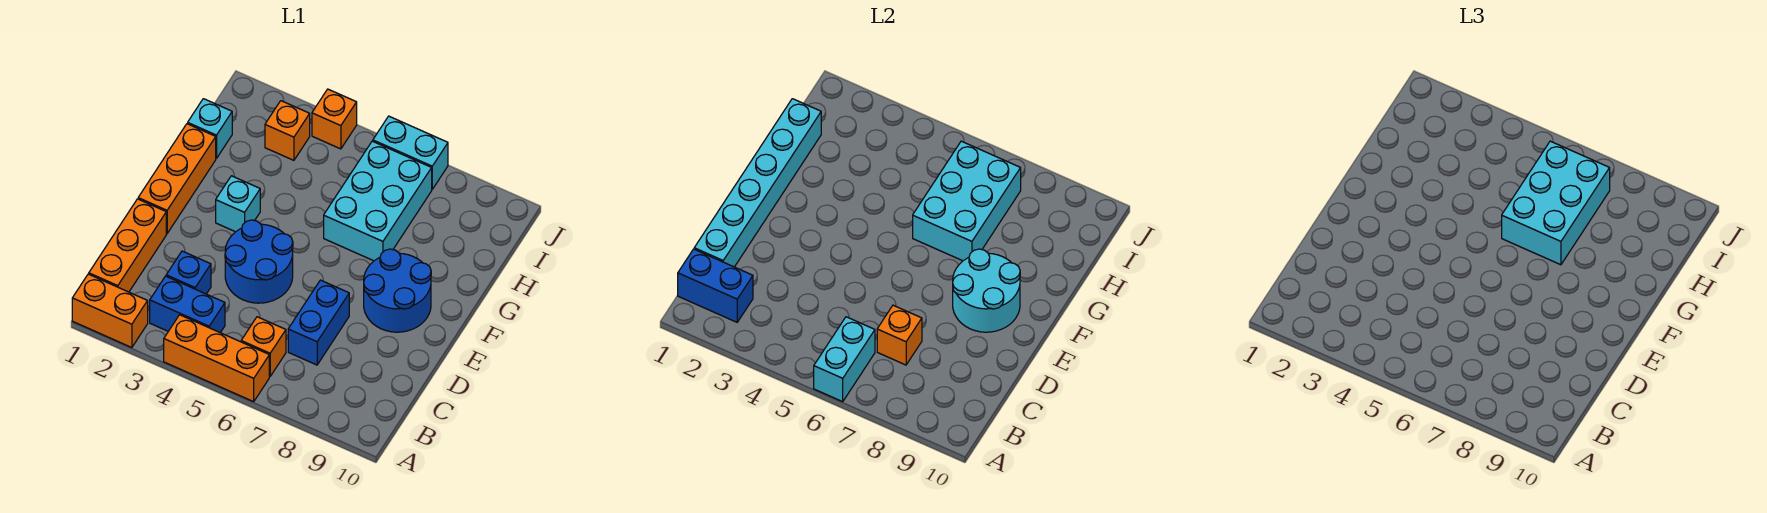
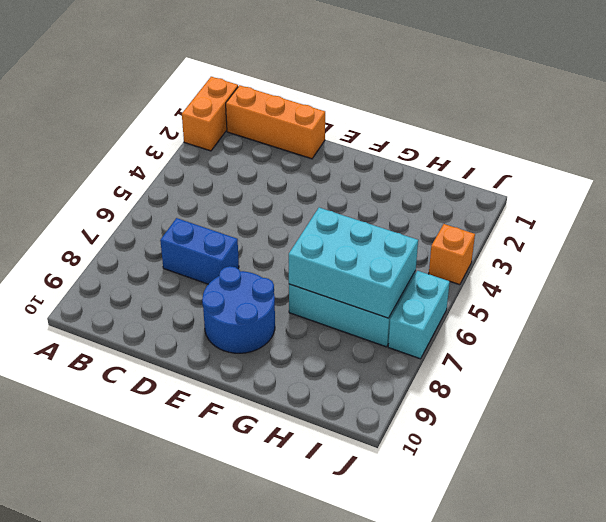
none -> orange brick A4:A6 level 1
none -> blue brick B3:B4 level 1
none -> orange brick B6 level 1

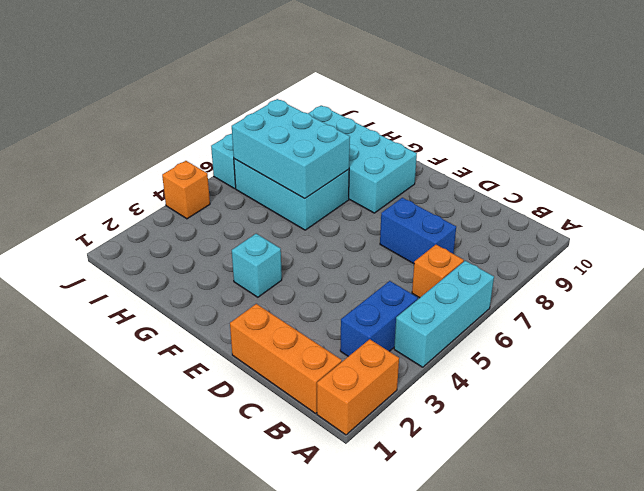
cyan brick A4:A6 level 1 -> orange brick A4:A6 level 1
cyan brick F8:I9 level 1 -> blue round brick E8:F9 level 1
none -> blue brick C3 level 1
none -> blue round brick D4:E5 level 1
none -> orange brick E1:G1 level 1

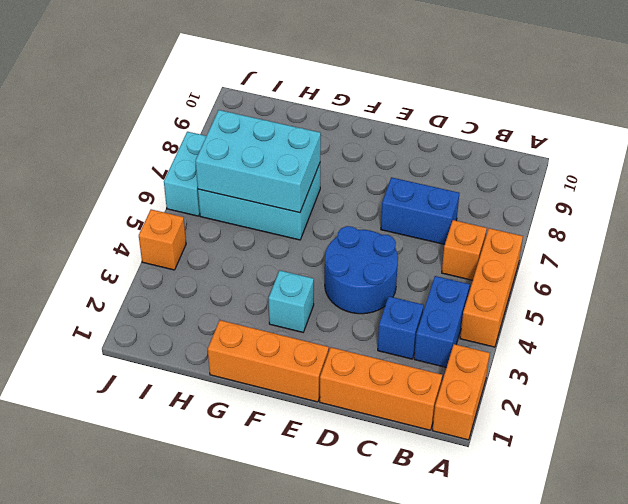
none -> blue round brick E8:F9 level 1
none -> cyan brick H1 level 1
none -> orange brick I3 level 1

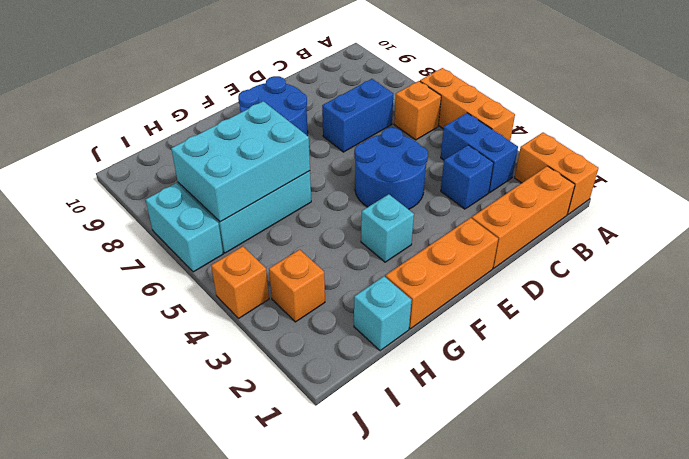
none -> cyan brick A6:B6 level 2
none -> blue brick B1:B2 level 2
none -> cyan brick C1:H1 level 2

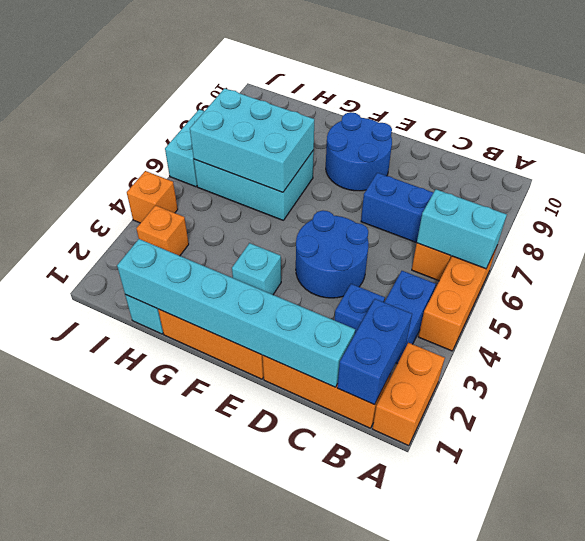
none -> orange brick C7 level 2
none -> cyan round brick E8:F9 level 2
none -> cyan brick G6:I7 level 3

